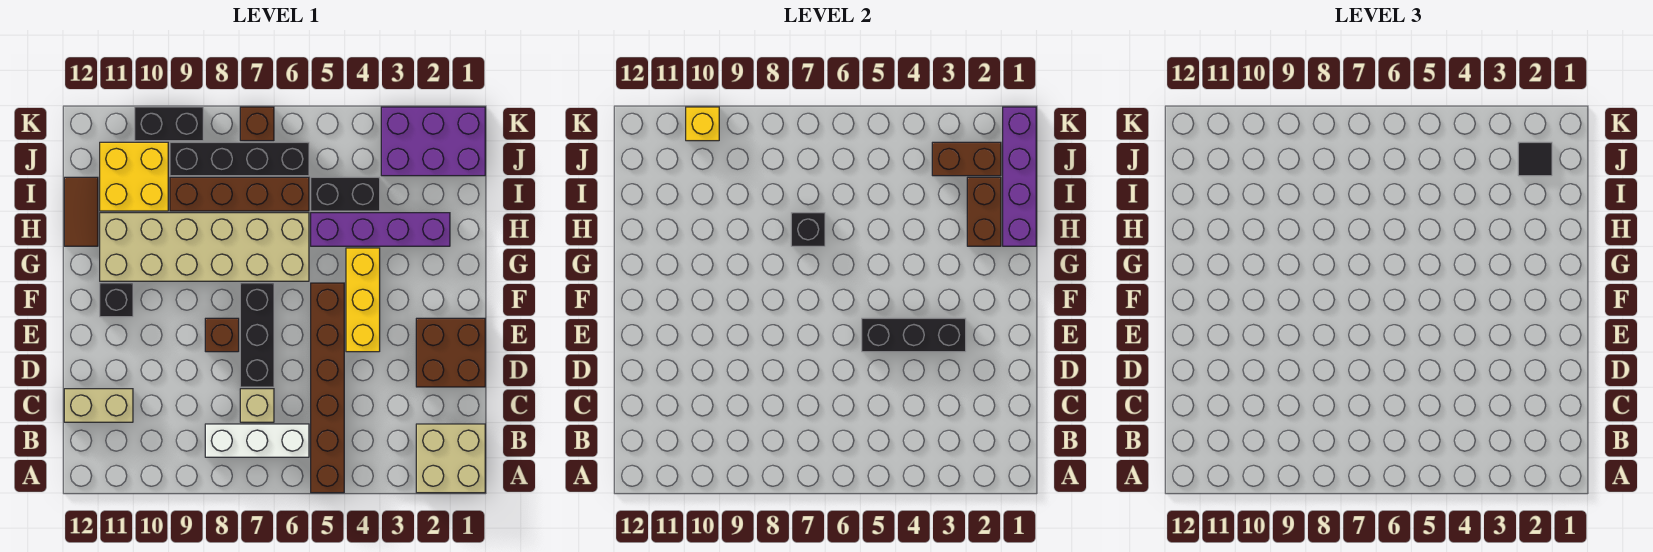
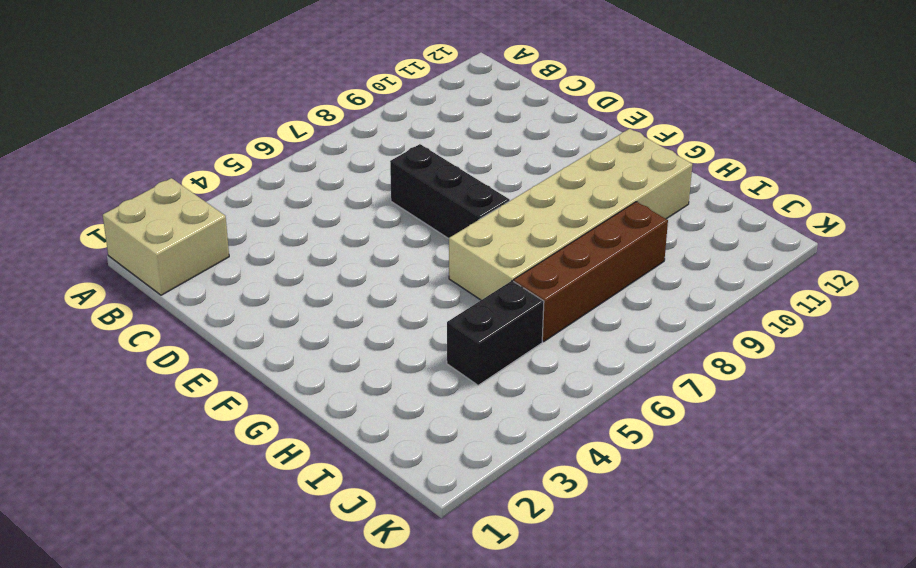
none -> brown brick A5:F5 level 1
none -> white brick B6:B8 level 1
none -> tan brick C7 level 1

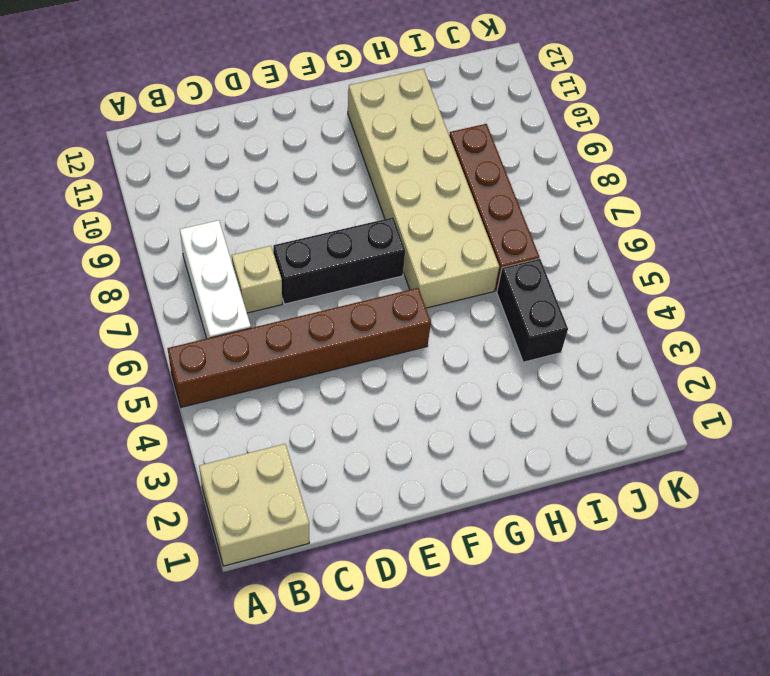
none -> tan brick C11:C12 level 1
none -> brown brick D1:E2 level 1
none -> yellow brick E4:G4 level 1

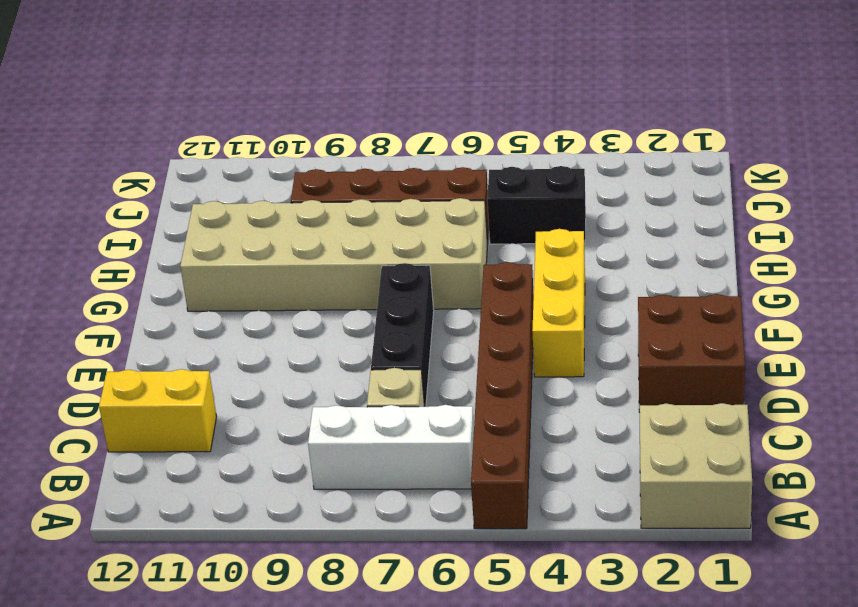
yellow brick C11:C12 level 1 -> tan brick C11:C12 level 1
none -> brown brick E8 level 1
none -> black brick F11 level 1
none -> purple brick H2:H5 level 1

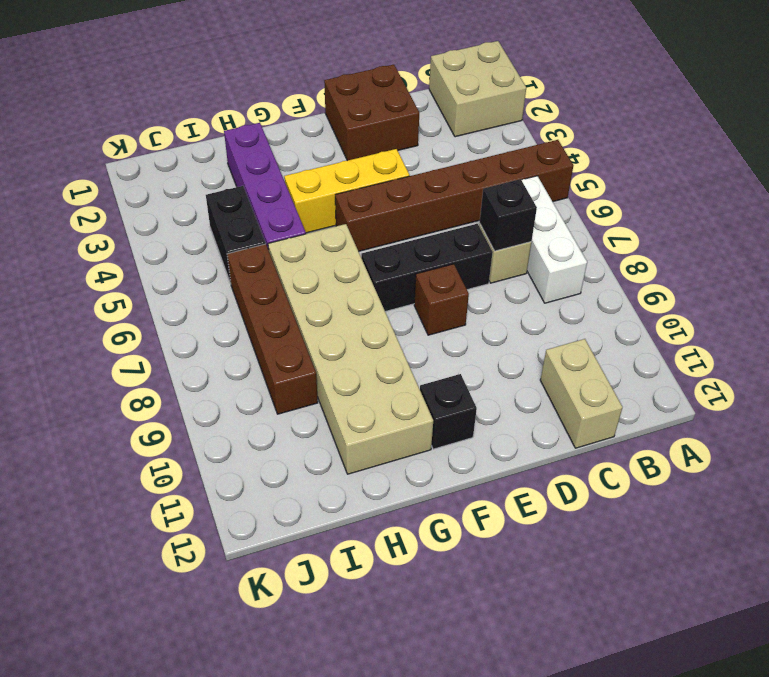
black brick C7 level 2 -> black brick H7 level 2
none -> brown tile H12:I12 level 1
none -> yellow brick I10:J11 level 1
none -> purple brick J1:K3 level 1

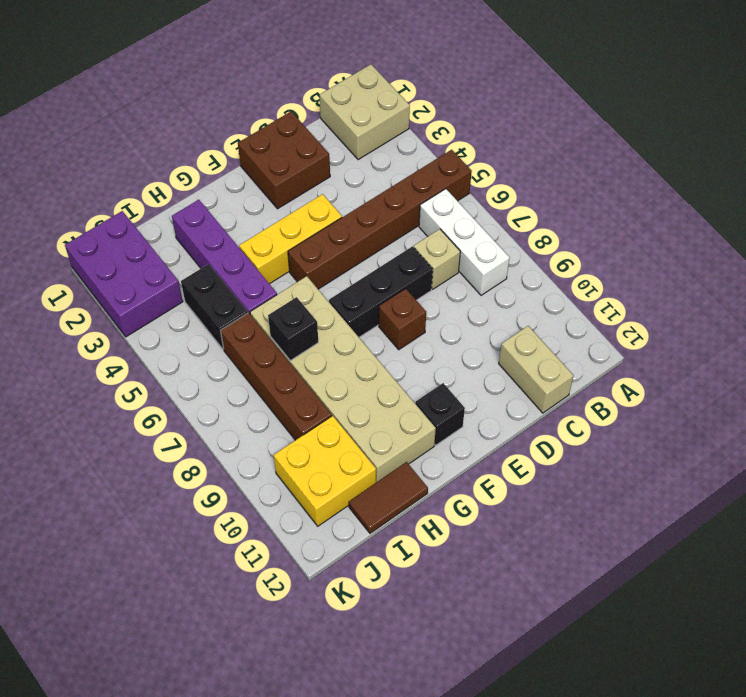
none -> black brick J6:J9 level 1
none -> brown brick K7 level 1
none -> black brick K9:K10 level 1

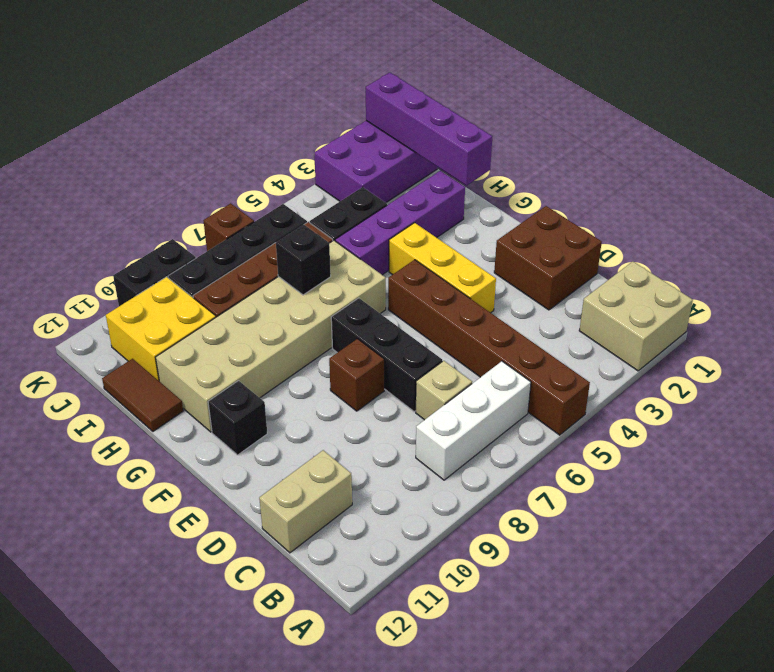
none -> black brick E3:E5 level 2
none -> brown brick H2:I2 level 2
none -> brown brick J2:J3 level 2

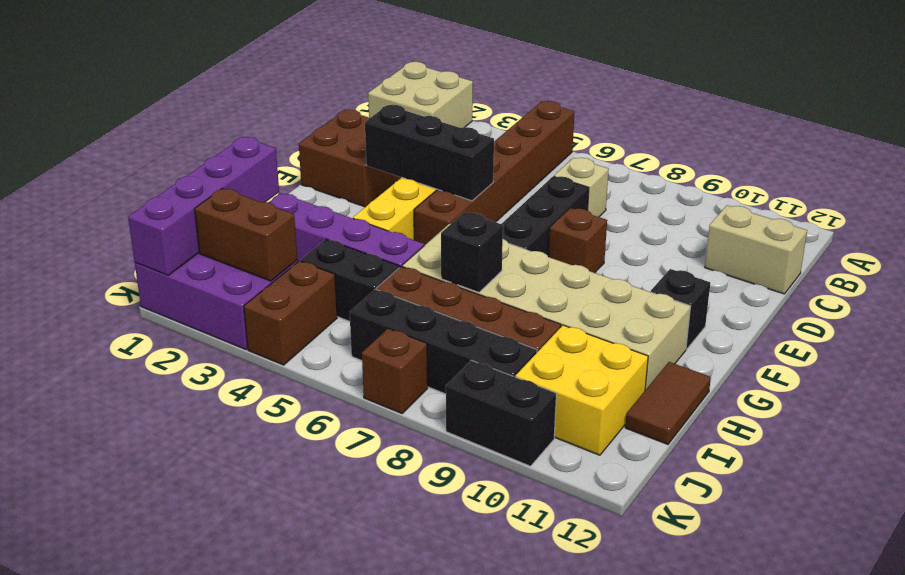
brown brick J4:K4 level 1 -> brown brick H2:I2 level 2
none -> white brick B6:B8 level 1
none -> yellow brick K10 level 2
none -> black tile J2 level 3

